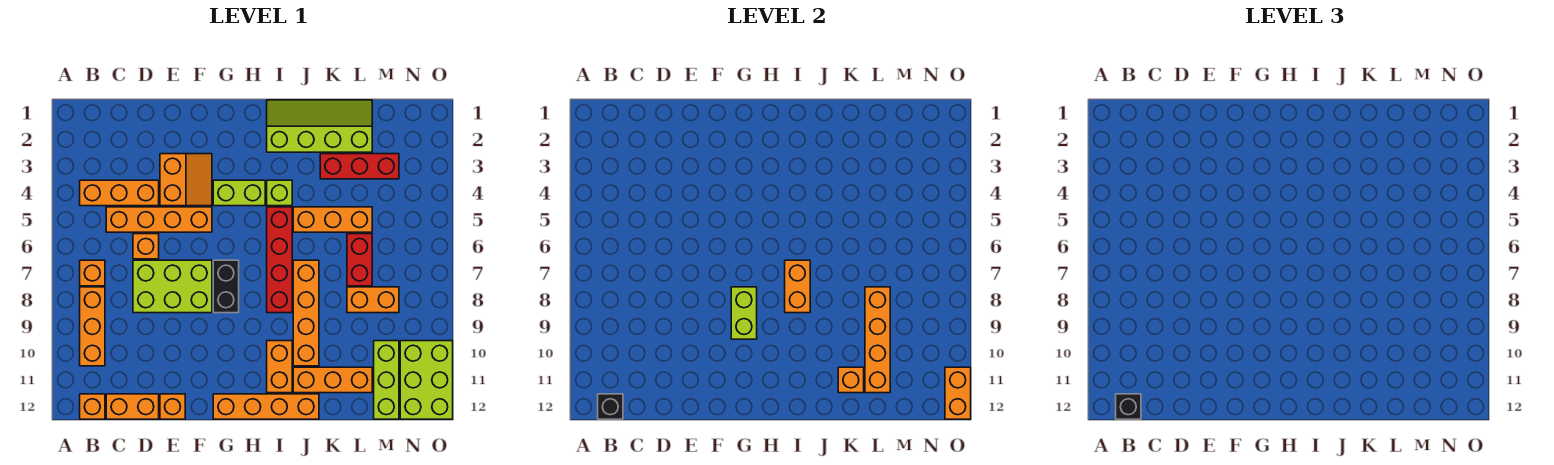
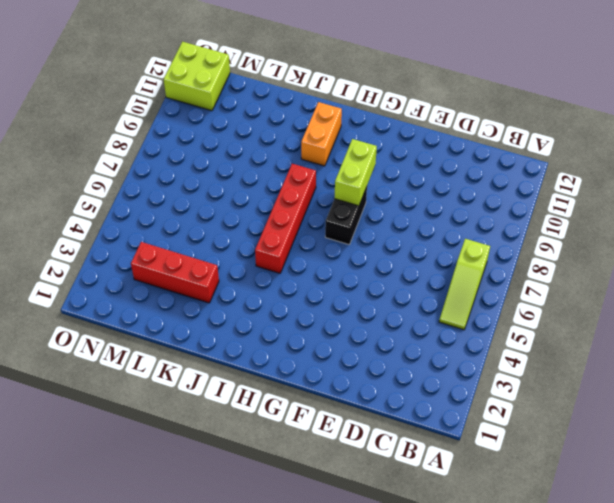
lime slope B5:B7 level 1 top 7 -> orange brick B7 level 1
lime brick N11:O12 level 1 -> lime brick N10:O12 level 1
none -> orange brick B4:D4 level 1
none -> orange brick B8:B10 level 1
none -> orange brick B12 level 1
none -> orange brick C5:F5 level 1

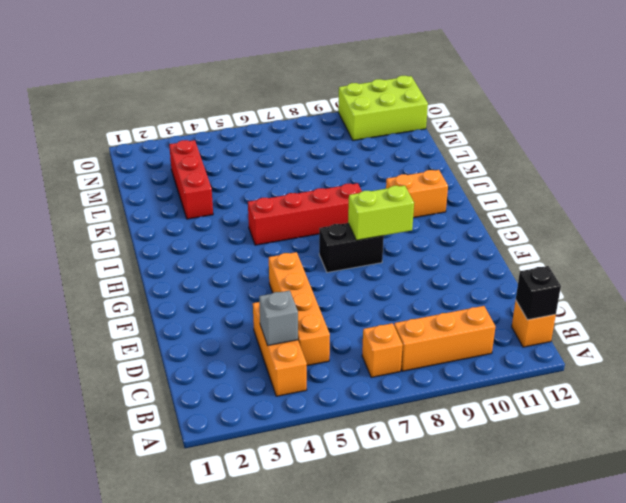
grey brick C4 level 2 -> none
none -> orange brick C12:D12 level 1
none -> orange brick D6 level 1
none -> lime brick D7:F8 level 1
none -> orange slope E3:F4 level 1 top E

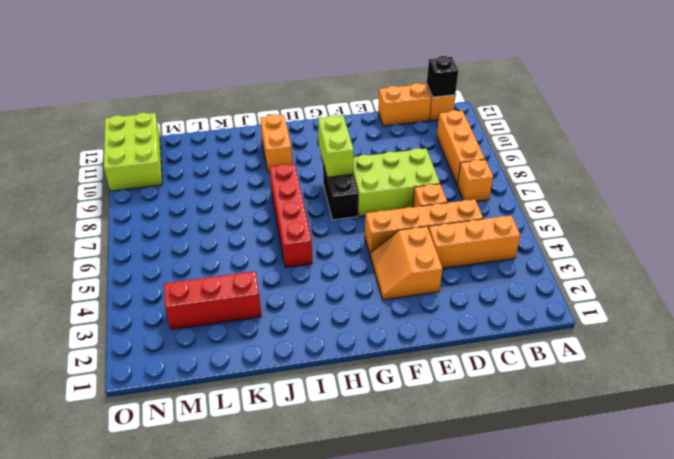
none -> orange brick E12 level 1
none -> lime brick G4:H4 level 1
none -> orange brick G12:J12 level 1
none -> lime slope I1:L2 level 1 top 2

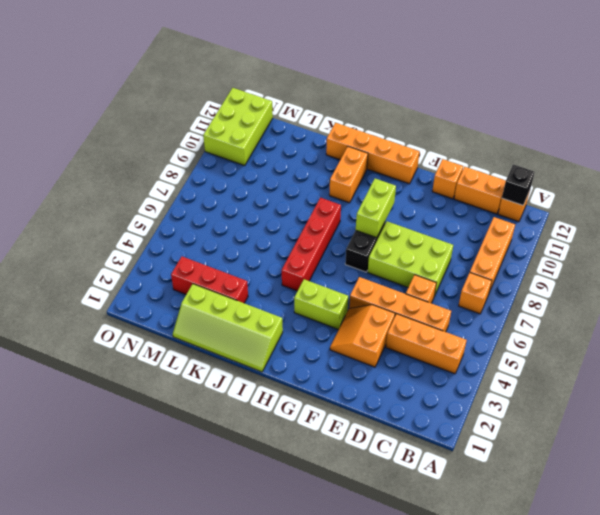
none -> lime brick I4 level 1
none -> orange brick J5:L5 level 1
none -> orange brick J7:J10 level 1
none -> orange brick J11:L11 level 1

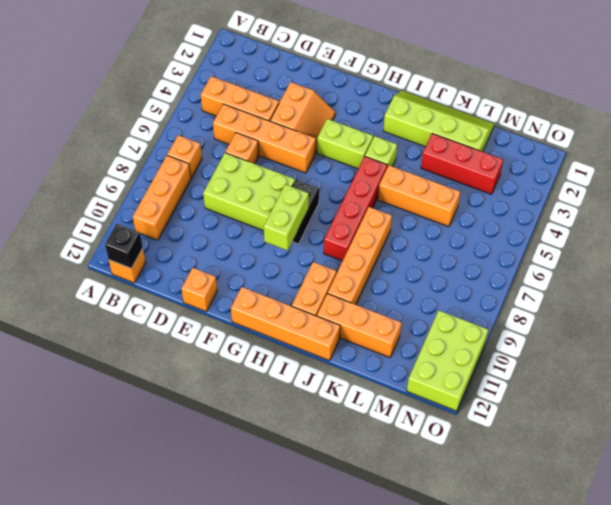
none -> orange brick C12:D12 level 1
none -> red brick L6:L7 level 1
none -> orange brick L8:M8 level 1
none -> lime brick M10:M12 level 1

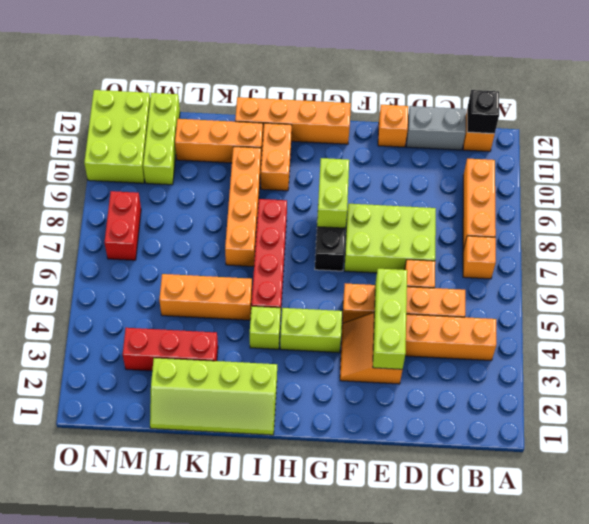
grey brick C12:D12 level 1 -> orange brick C12:D12 level 1
lime brick E3:E5 level 2 -> none
red brick N7:N8 level 1 -> red brick L6:L7 level 1
none -> orange brick L8:M8 level 1
none -> orange brick I7:I8 level 2
none -> orange brick K11 level 2
none -> orange brick L8:L11 level 2

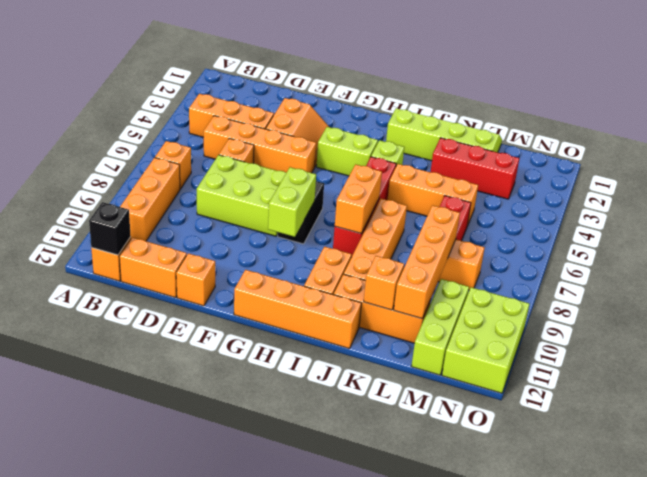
none -> orange brick O11:O12 level 2
none -> black brick B12 level 3

